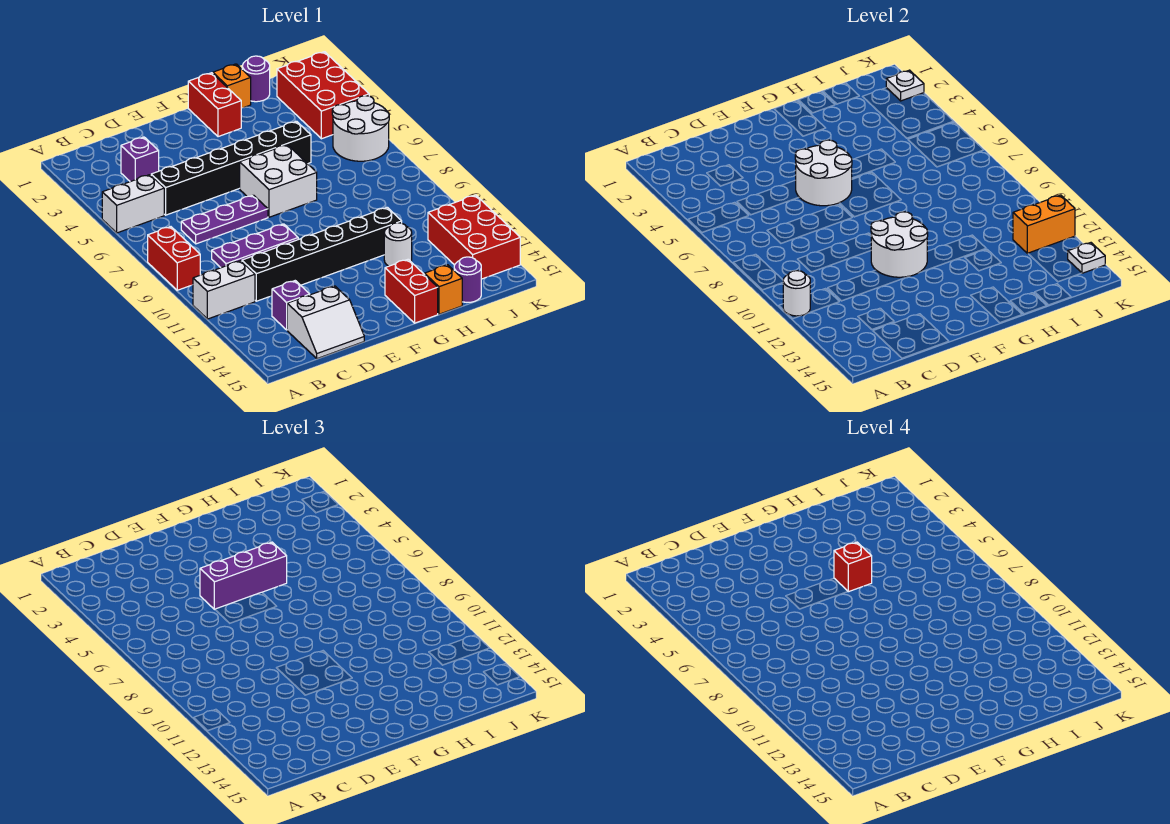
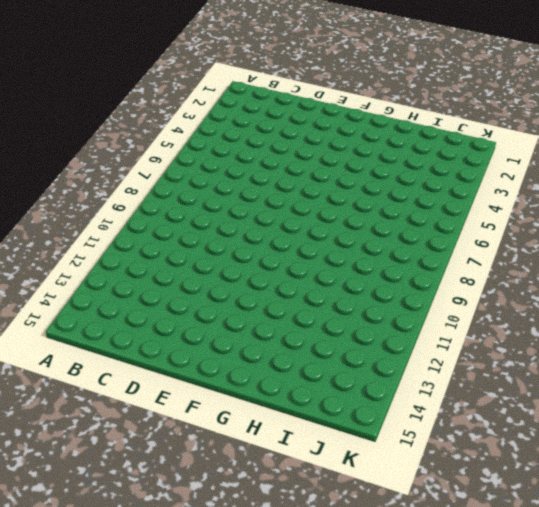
none -> white brick A5:B5 level 1
none -> red brick A8:A9 level 1
none -> white brick A11:B11 level 1

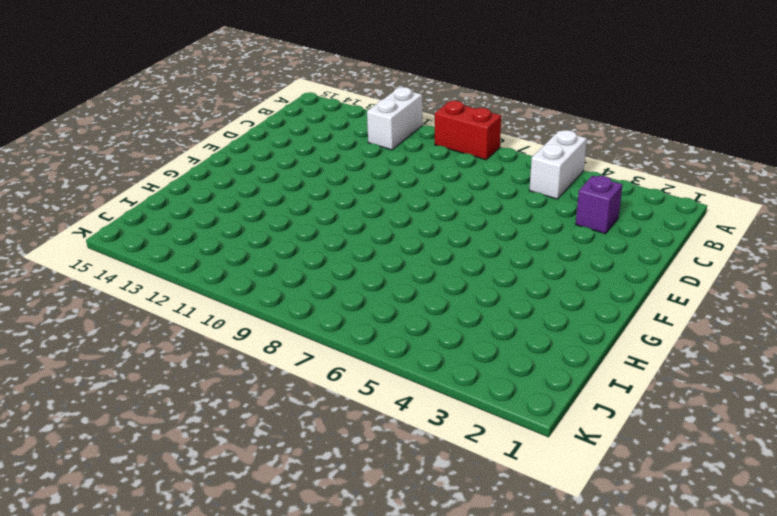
none -> black brick C5:H5 level 1
none -> purple plate C7:E7 level 1
none -> purple plate C9:E9 level 1

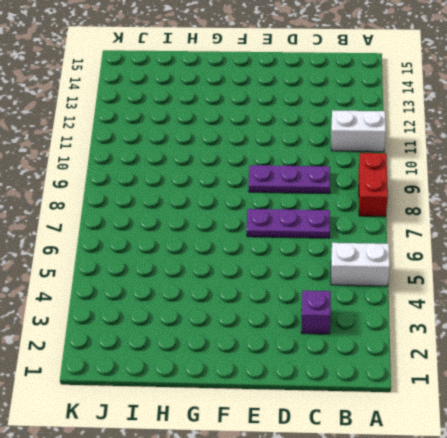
none -> black brick C5:H5 level 1
none -> black brick C11:H11 level 1
none -> purple brick C13 level 1

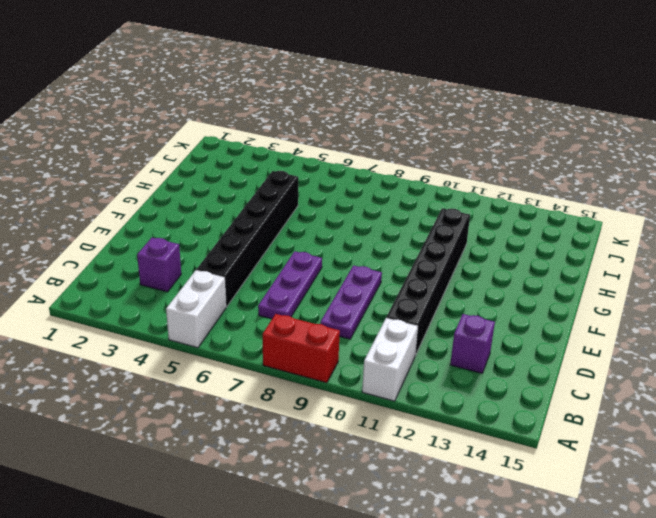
none -> white slope C14:D15 level 1 top 14
none -> white brick F6:G7 level 1
none -> red brick G1:G2 level 1

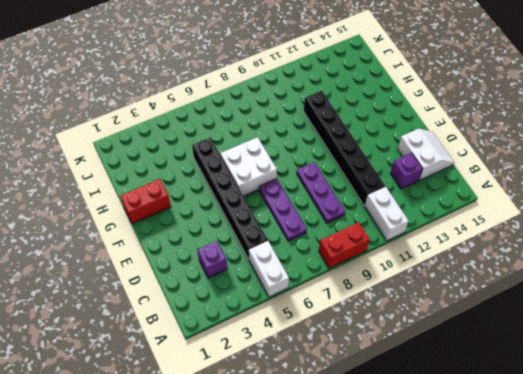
none -> red brick G14:G15 level 1
none -> orange brick H1 level 1
none -> white round brick H12 level 1

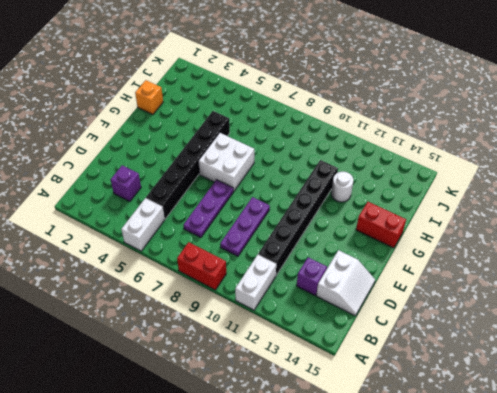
none -> red brick G1:G2 level 1
none -> orange brick H15 level 1
none -> purple round brick I1 level 1

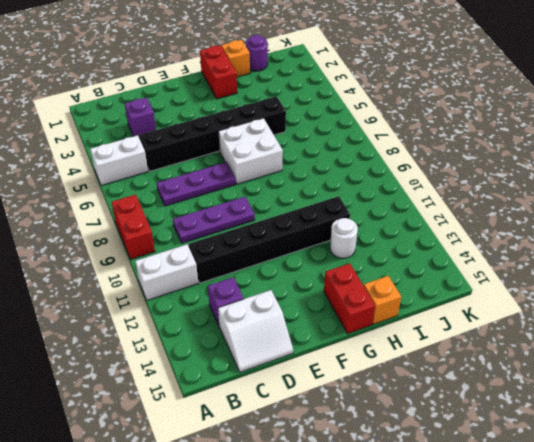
none -> purple round brick I15 level 1
none -> red brick J2:K4 level 1
none -> white round brick J5:K6 level 1

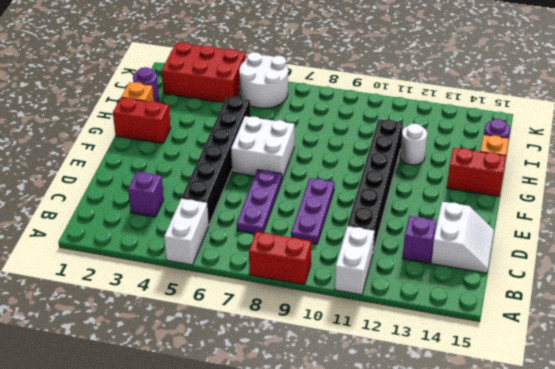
none -> red brick J12:K14 level 1
none -> white round brick A11 level 2
none -> white round brick E5:F6 level 2

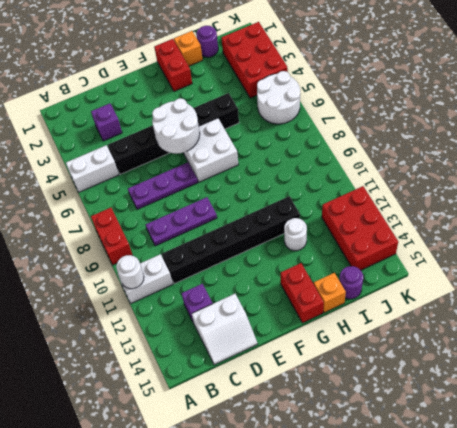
none -> white round brick E10:F11 level 2
none -> orange brick J12:K12 level 2
none -> white plate K2 level 2

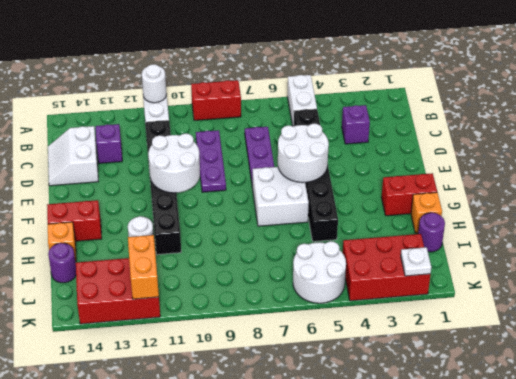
none -> white plate K14 level 2
none -> purple brick E5:G5 level 3
none -> red brick G5 level 4

